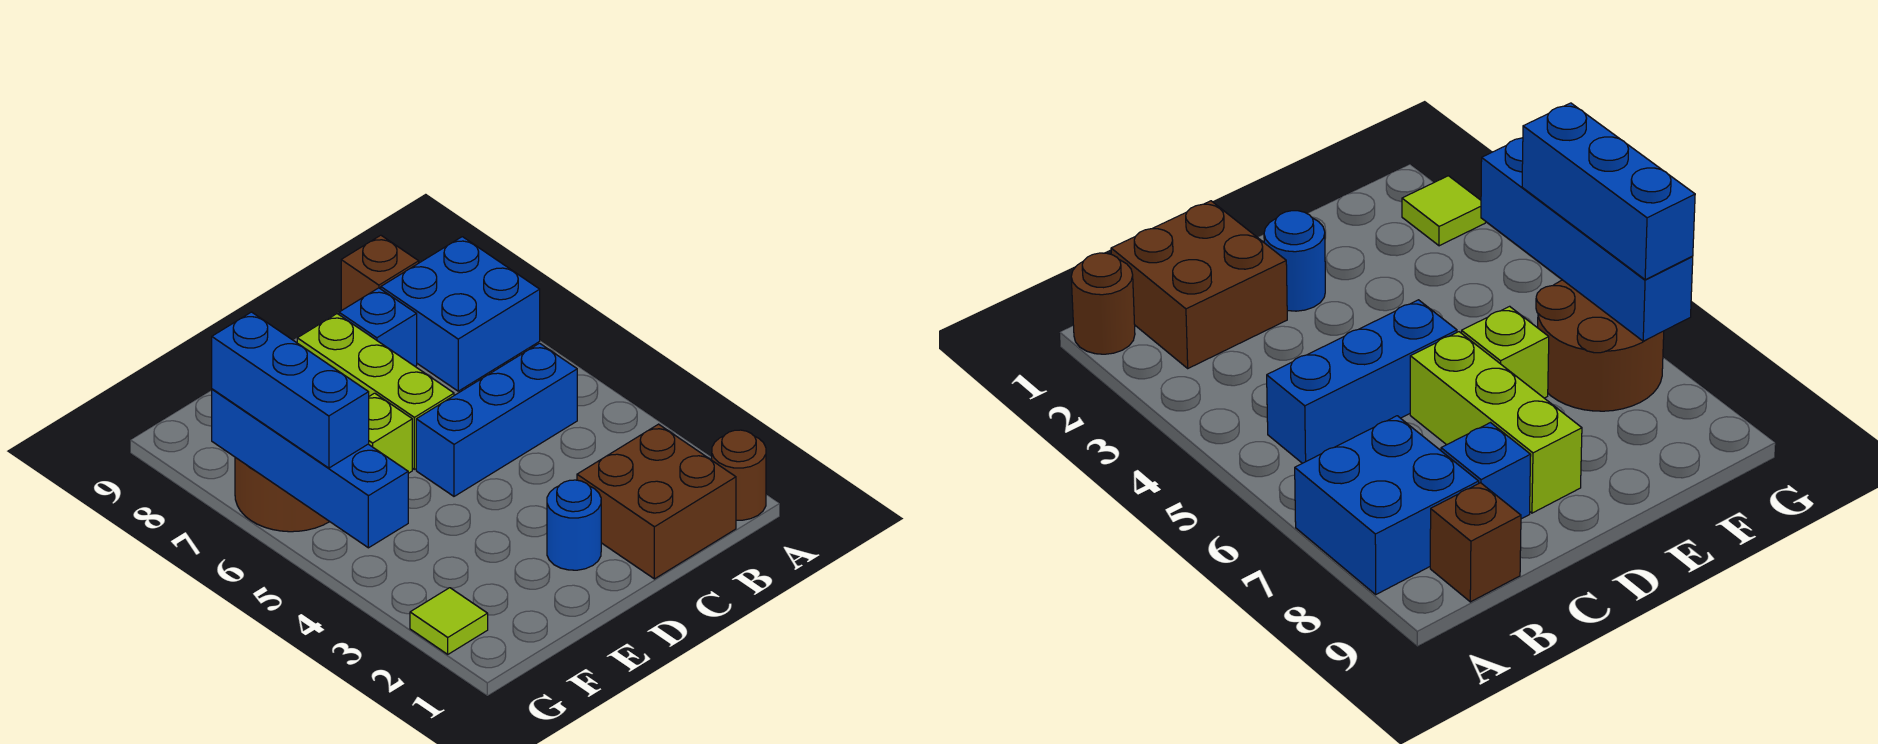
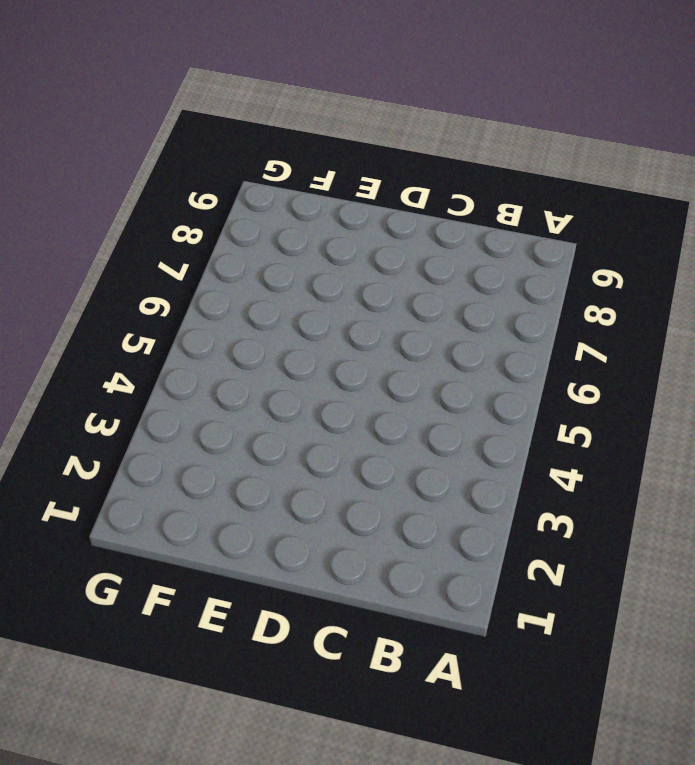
none -> brown round brick A1 level 1
none -> blue brick A7:B8 level 1
none -> brown brick B1:C2 level 1

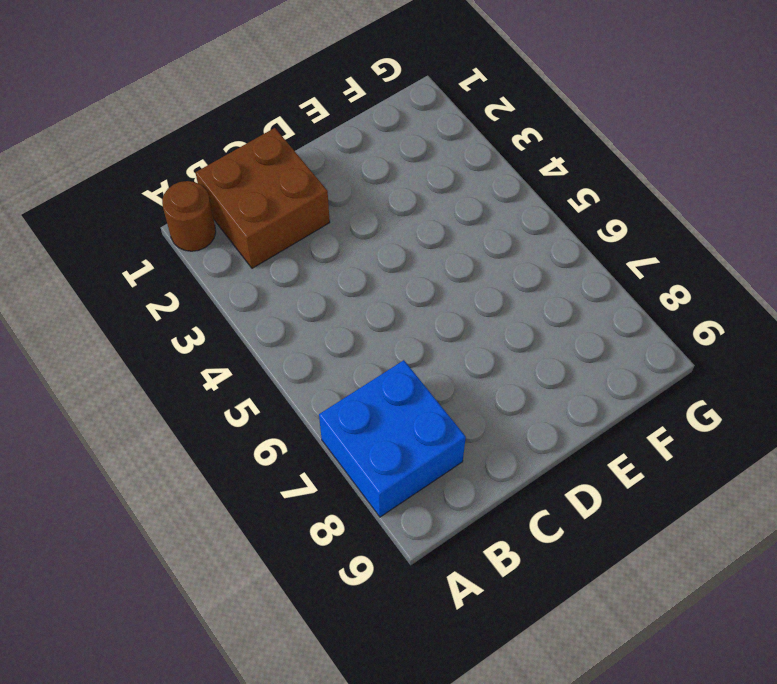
none -> blue brick B5:D5 level 1
none -> brown brick B9 level 1
none -> blue brick C8 level 1

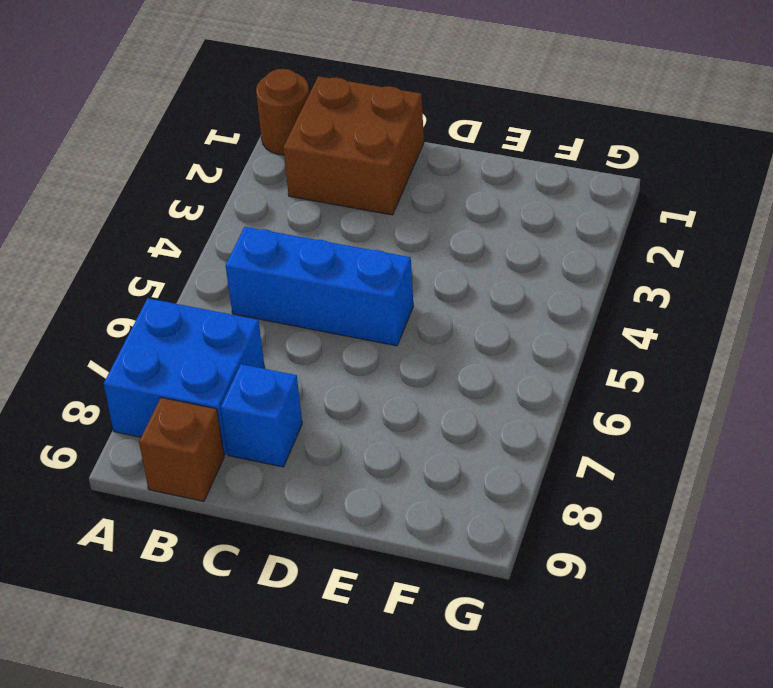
none -> blue round brick D2 level 1
none -> lime brick D6:D8 level 1
none -> lime brick E6 level 1

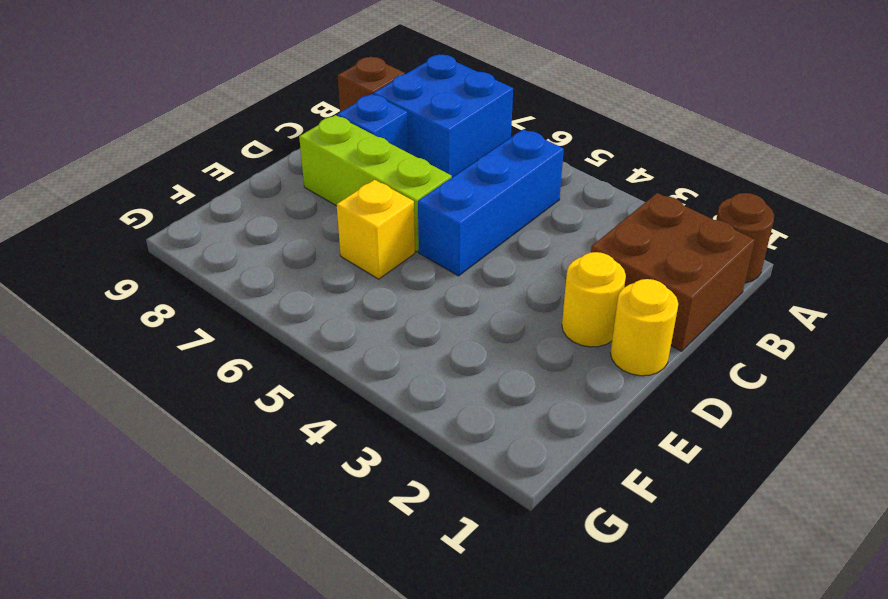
yellow round brick D1 level 1 -> none
yellow round brick D2 level 1 -> blue round brick D2 level 1
yellow brick E6 level 1 -> lime brick E6 level 1
none -> brown round brick F6:G7 level 1
none -> lime tile G2 level 1
none -> blue brick G4:G7 level 2

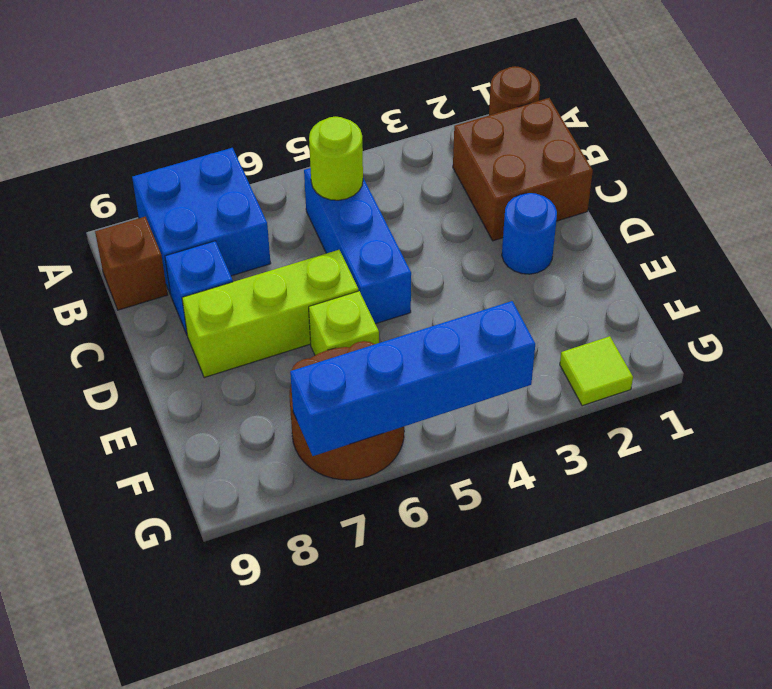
lime round brick B5 level 2 -> none
none -> blue brick G5:G7 level 3

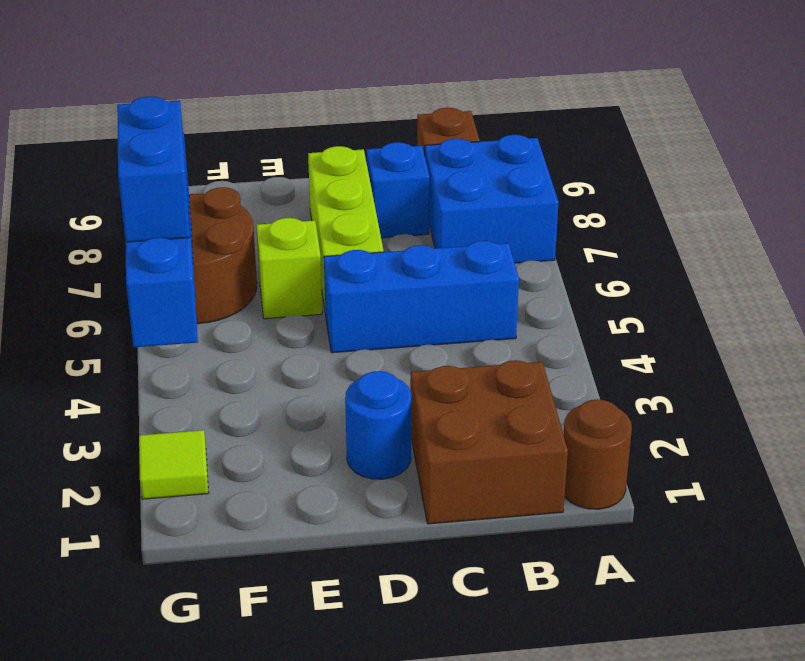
blue brick G5:G6 level 3 -> blue brick G5:G7 level 3

